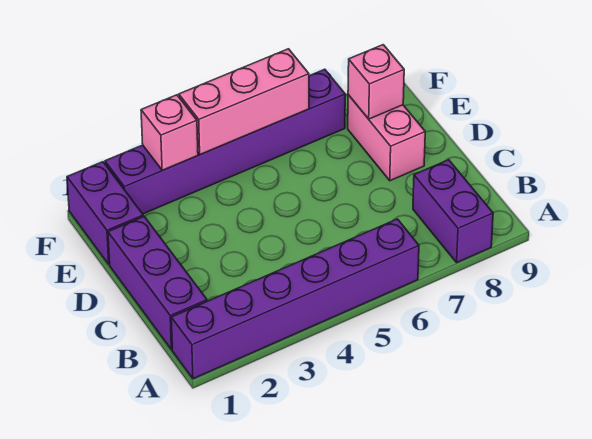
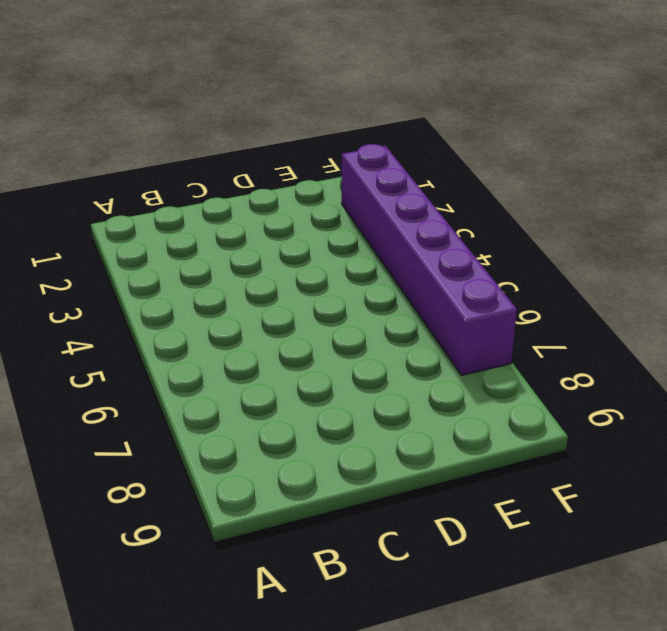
none -> purple brick A1:A6 level 1
none -> purple brick A8:B8 level 1

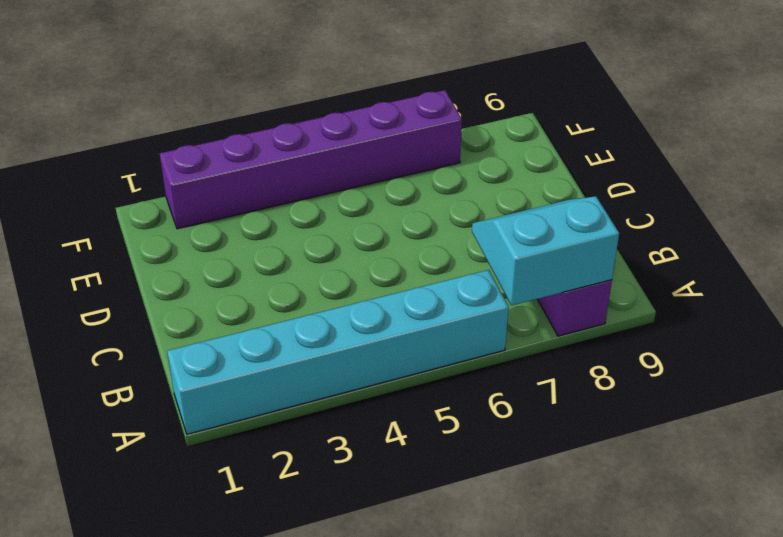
cyan brick A1:A6 level 1 -> purple brick A1:A6 level 1
cyan slope A7:B8 level 2 top A -> none
none -> purple brick B1:D1 level 1
none -> pink brick D8:E8 level 1

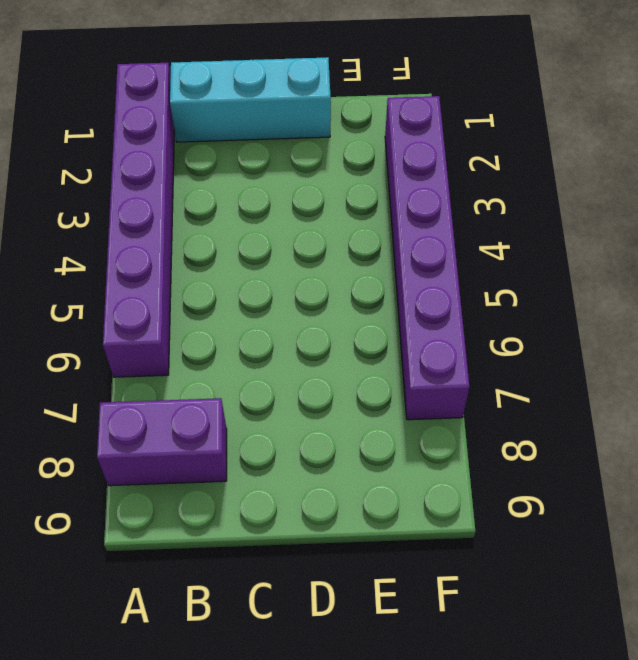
cyan brick B1:D1 level 1 -> purple brick B1:D1 level 1
none -> pink brick D8:E8 level 1
none -> purple brick E1:F1 level 1

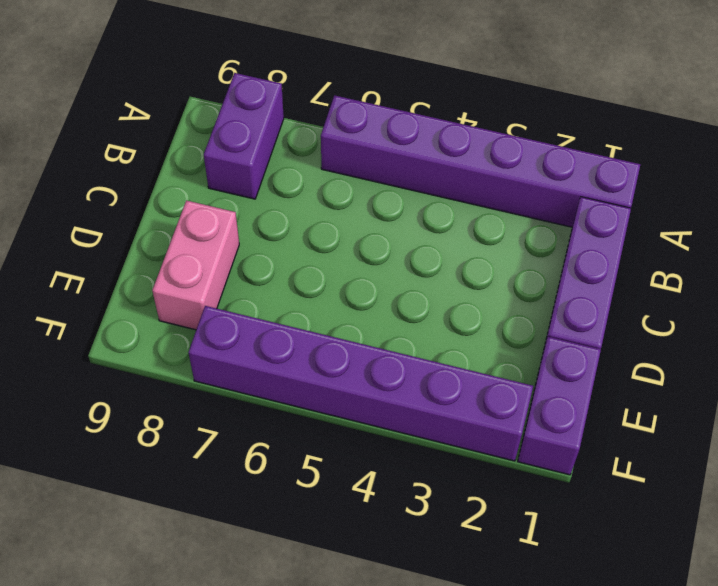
none -> pink brick E8 level 2
none -> pink brick F3 level 2

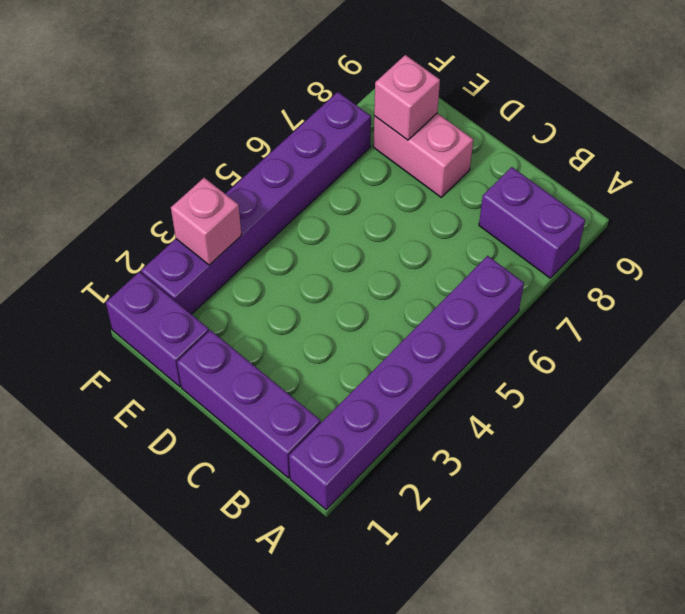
none -> pink brick F4:F6 level 2

